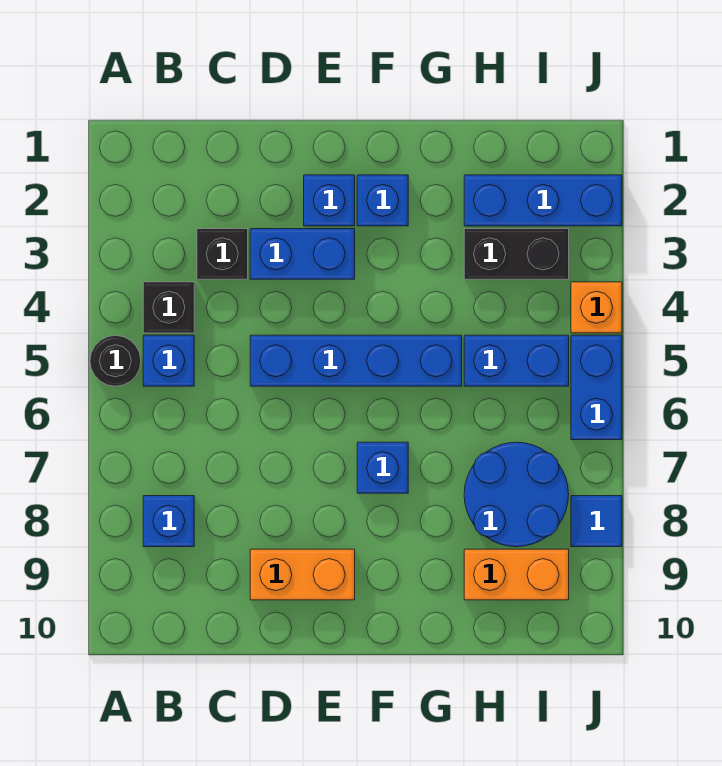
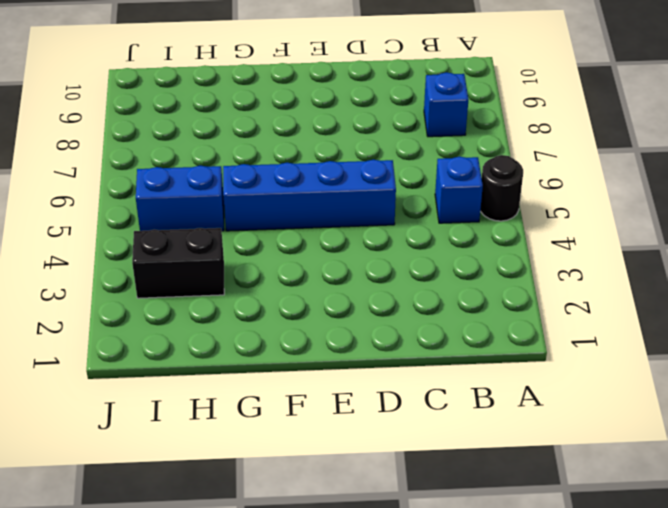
none -> black brick B4 level 1
none -> black brick C3 level 1
none -> blue brick D3:E3 level 1

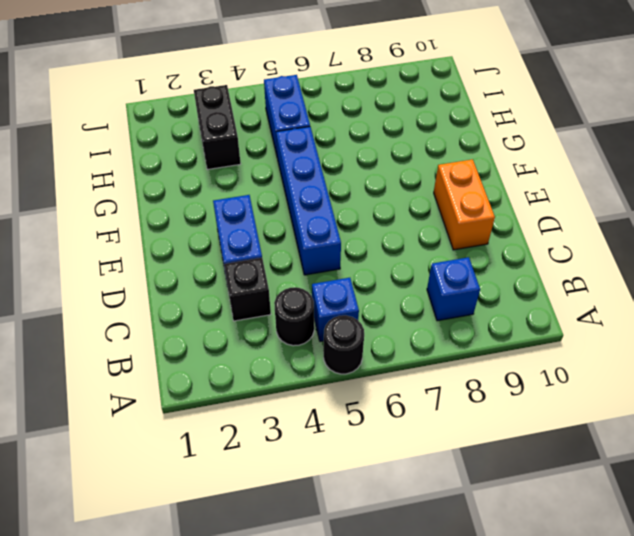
black round brick B4 level 1 -> black brick B4 level 1
none -> blue brick E2 level 1
none -> blue brick F2 level 1
none -> blue brick F7 level 1

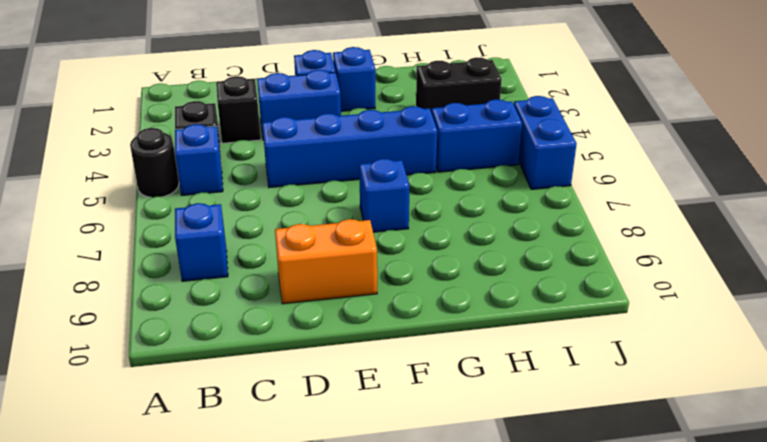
none -> blue brick H2:J2 level 1
none -> blue round brick H7:I8 level 1
none -> orange brick H9:I9 level 1

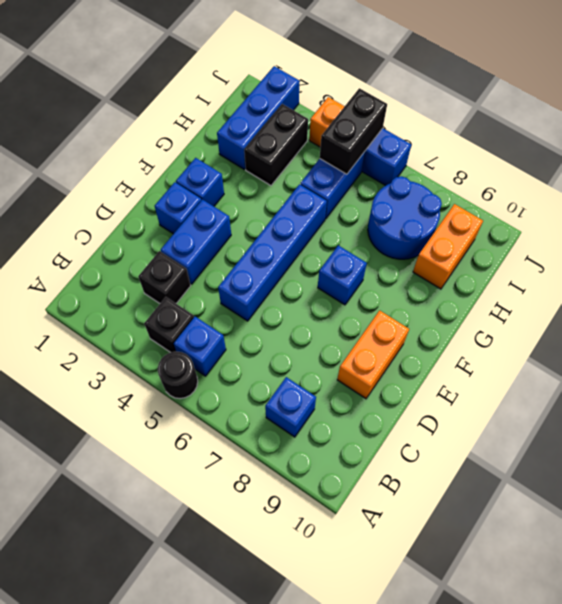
black brick I5:J5 level 2 -> none
none -> blue tile J8 level 1

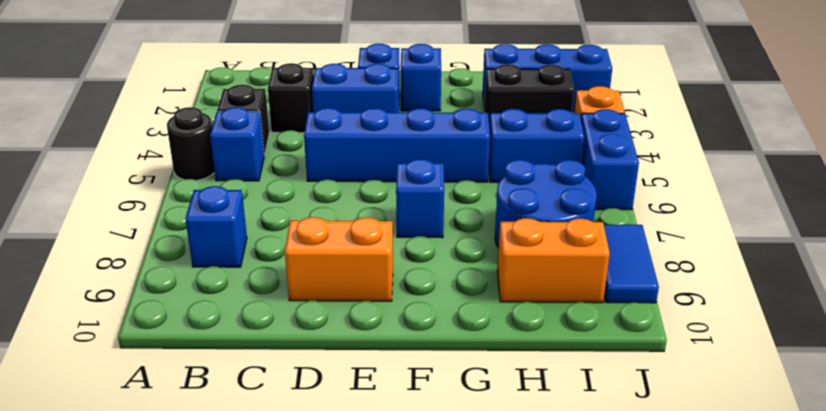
blue tile J8:J9 level 1 -> blue tile J8 level 1

